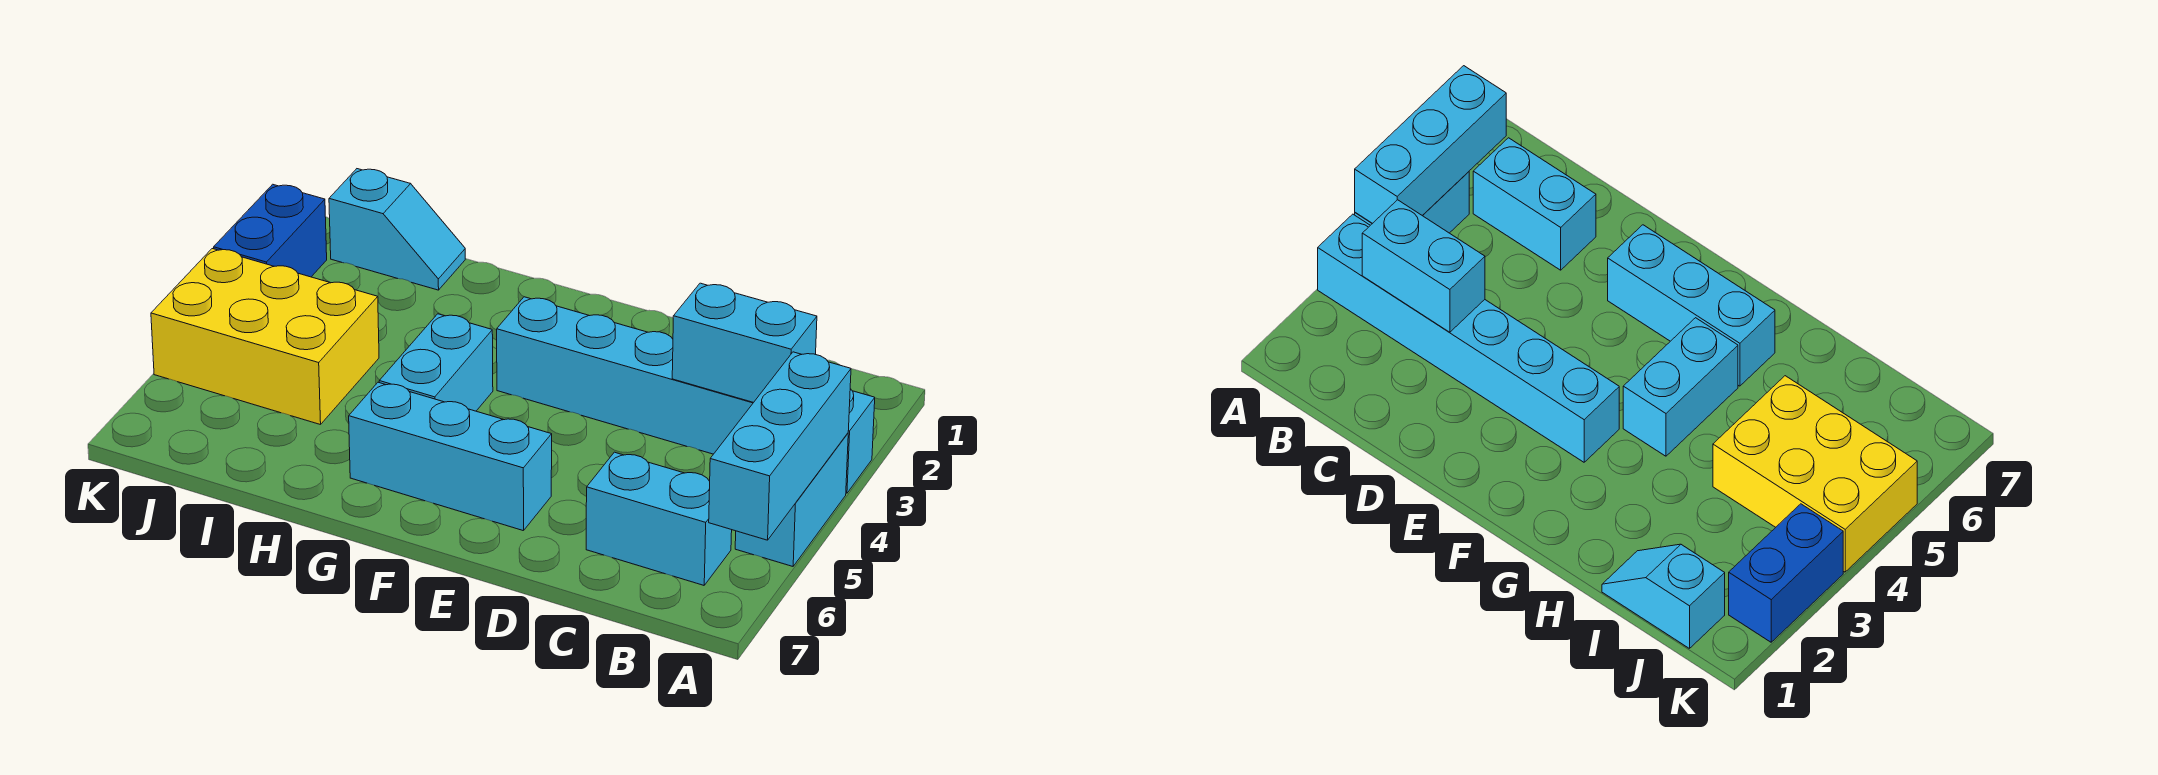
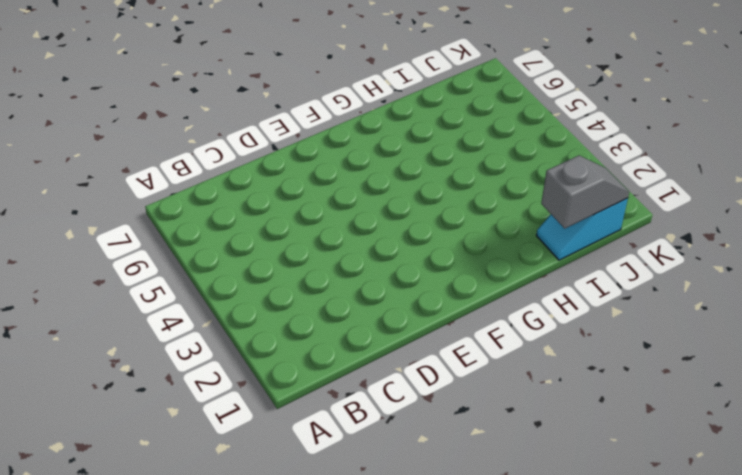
grey slope I1:J1 level 2 top I -> none
none -> cyan brick A3:F3 level 1
none -> cyan brick A4:A5 level 1

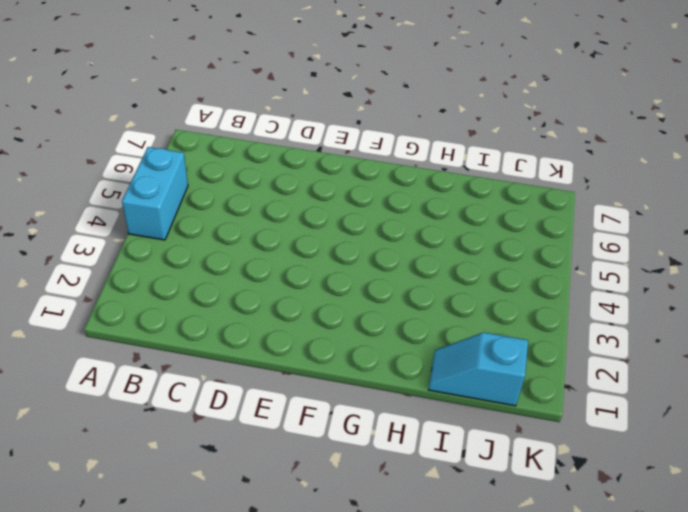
none -> cyan brick A3:F3 level 1
none -> cyan brick B6:C6 level 1

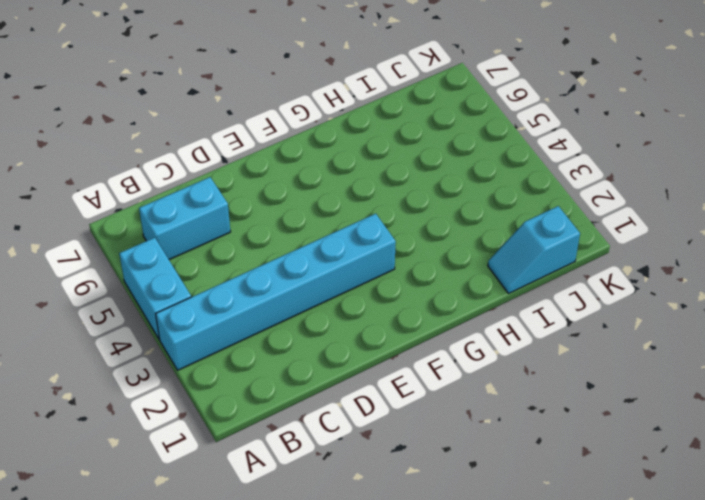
none -> cyan brick E6:G6 level 1
none -> cyan brick G4:G5 level 1

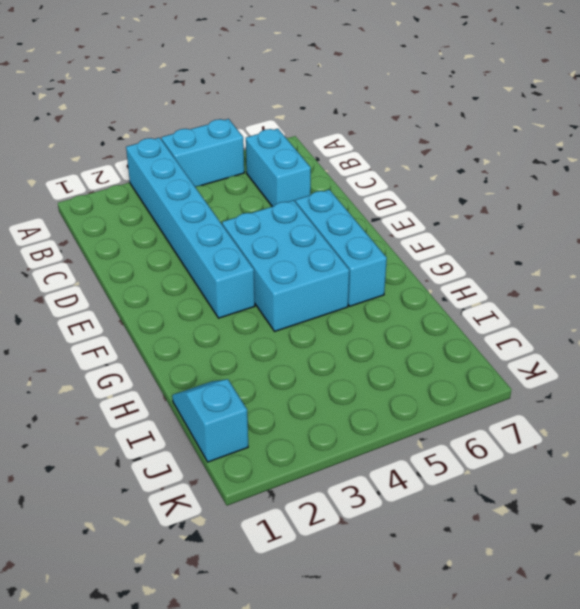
cyan brick E4:G5 level 1 -> cyan brick G4:G5 level 1
none -> yellow brick I4:K5 level 1
none -> blue brick K2:K3 level 1

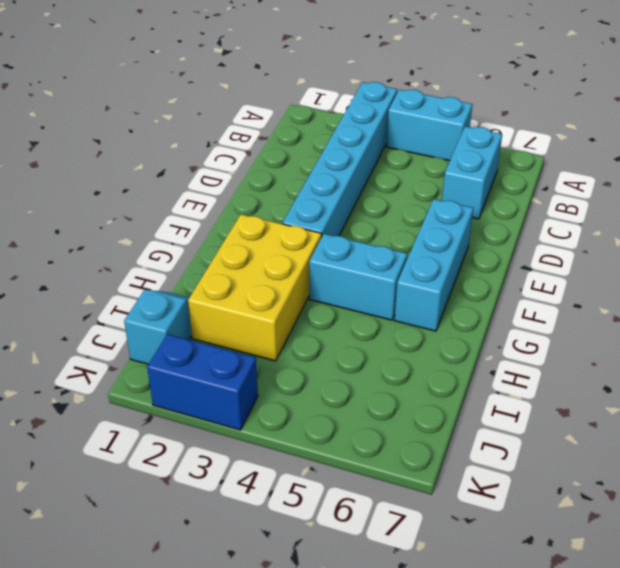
yellow brick G2:I3 level 1 -> yellow brick I4:K5 level 1
none -> cyan brick A4:A6 level 2
none -> cyan brick B3:C3 level 2

